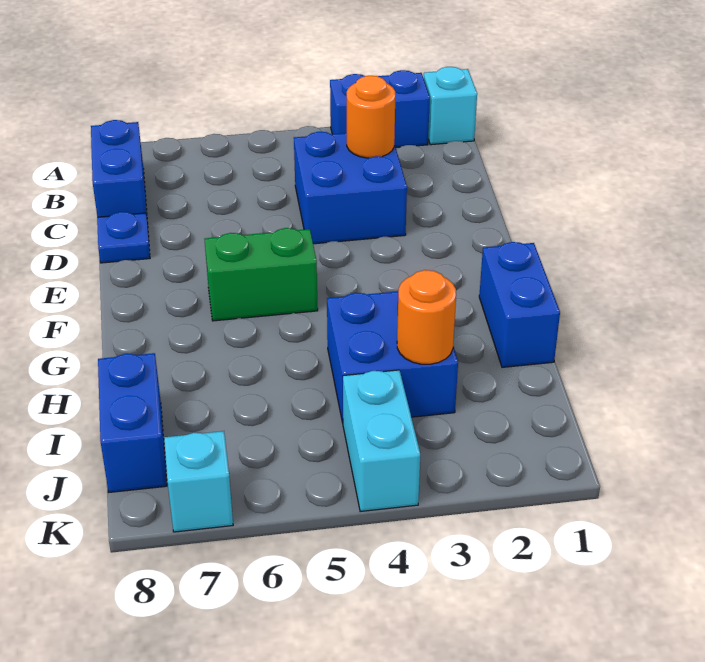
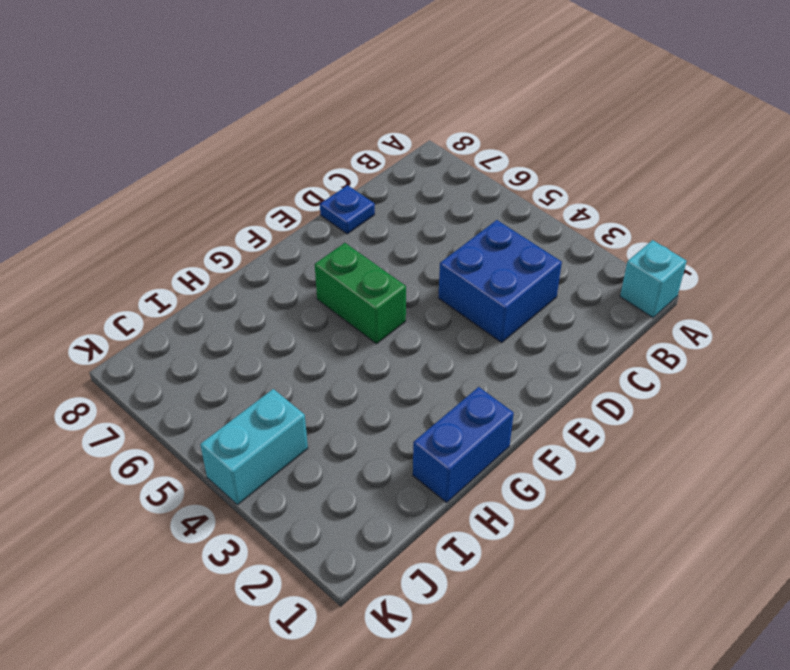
none -> blue brick A2:A3 level 1
none -> blue brick B8:C8 level 1
none -> blue brick H3:I4 level 1

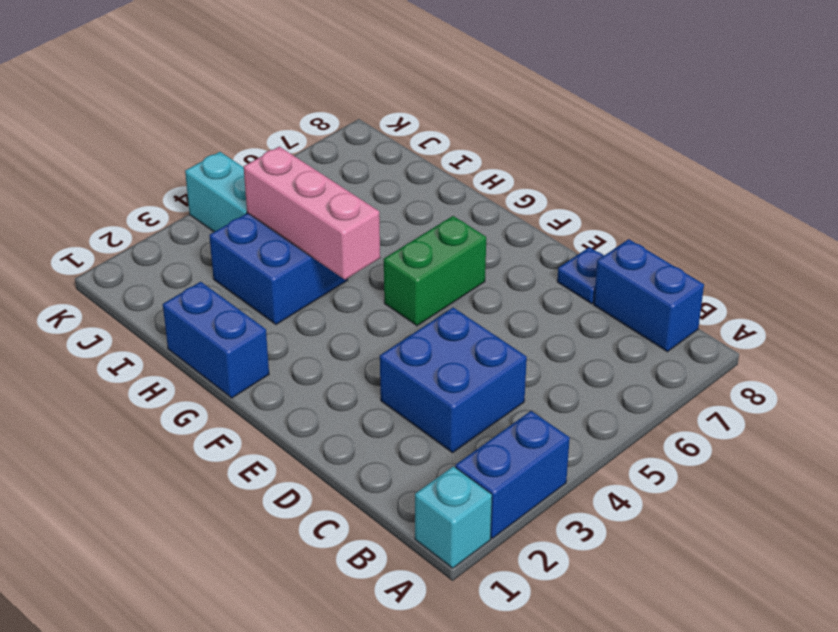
pink brick G4:I4 level 2 -> none
none -> blue brick I8:J8 level 1
none -> cyan brick K7 level 1
none -> orange round brick C3 level 2

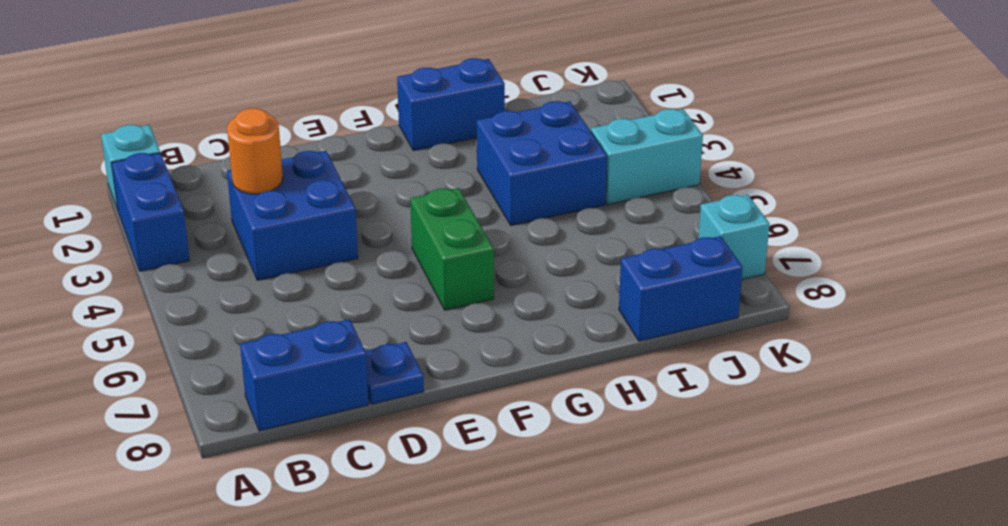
none -> orange round brick I3 level 2

